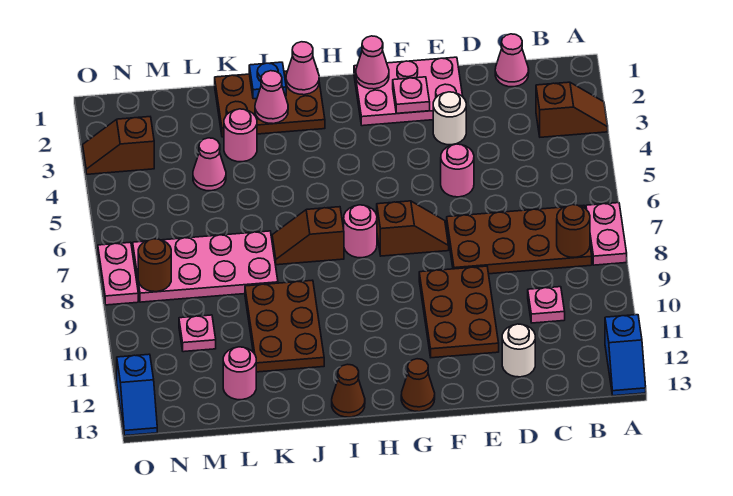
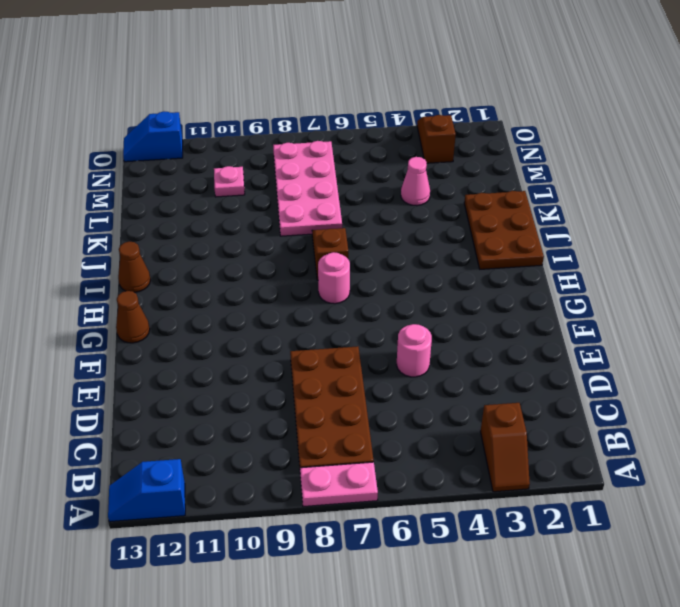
none -> pink cone C1 level 1
none -> pink plate C10 level 1
none -> white round brick D12 level 1
none -> pink plate E1:G2 level 1

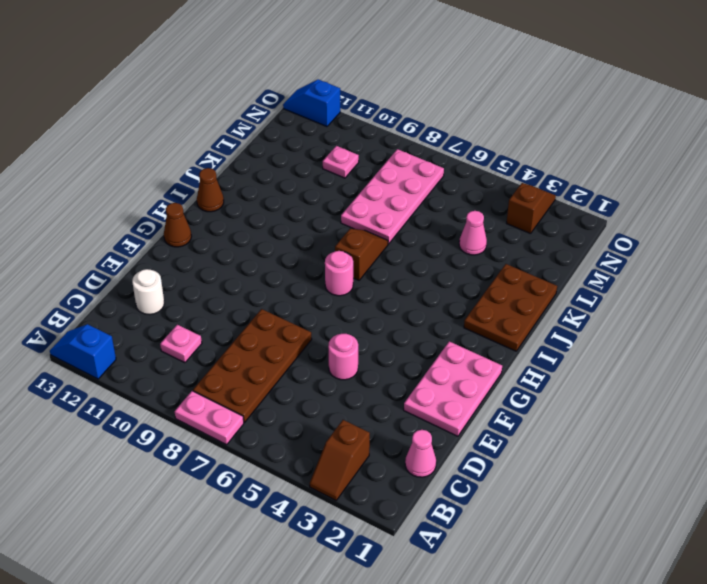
none -> white round brick E3 level 1
none -> brown plate E9:F11 level 1
none -> brown slope F7:G7 level 1 top G
none -> brown plate J9:K11 level 1

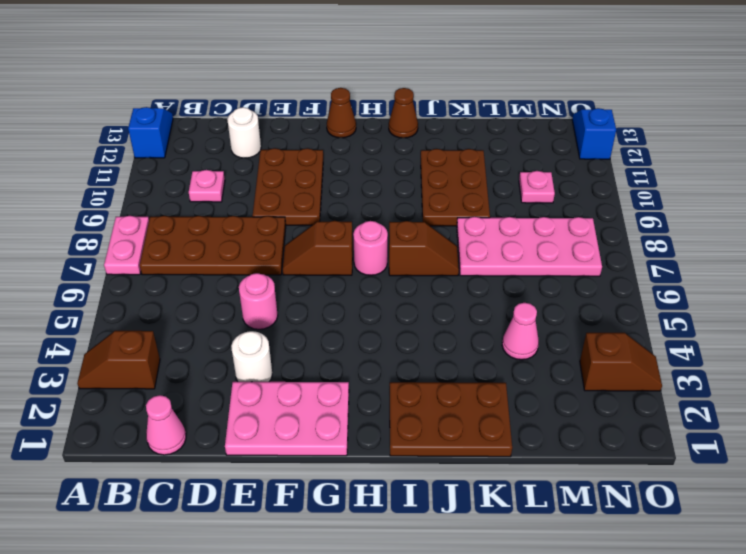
none -> pink round brick K3 level 1
none -> pink round brick L12 level 1
none -> pink plate O7:O8 level 1
none -> brown round brick B8 level 2

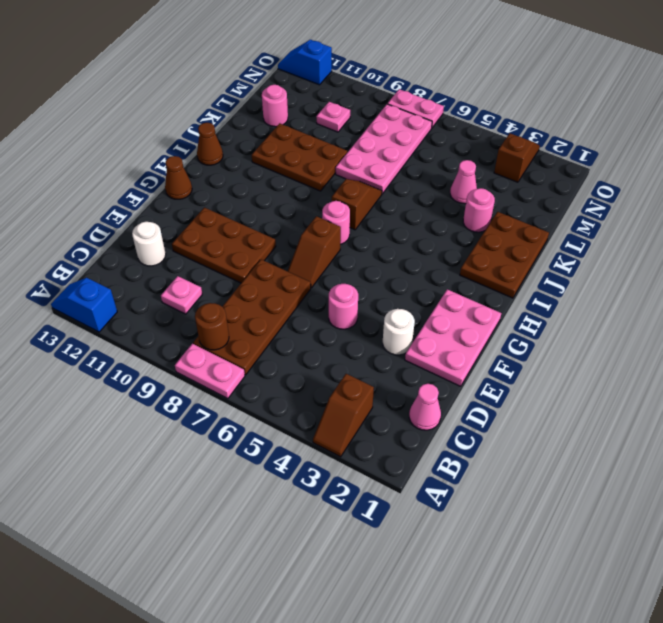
none -> pink plate F2 level 2
none -> pink cone G1 level 2
none -> pink cone I1 level 2
none -> blue plate J1 level 2

